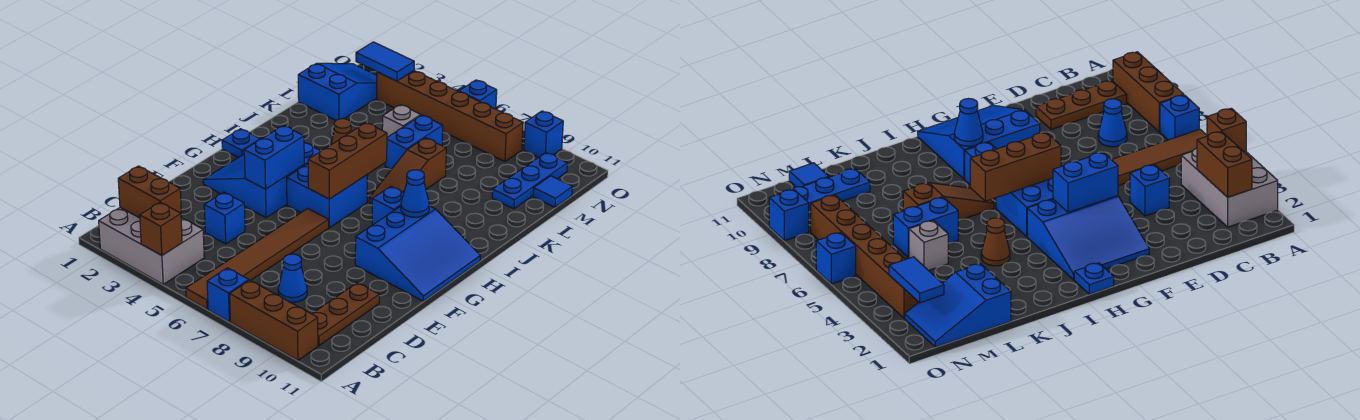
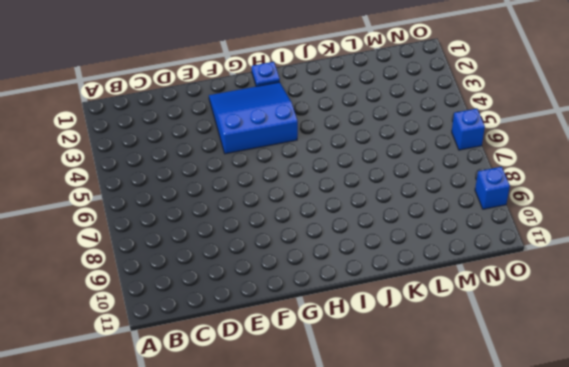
none -> grey brick A2:B4 level 1
none -> brown tile A6:F6 level 1
none -> blue brick A7 level 1

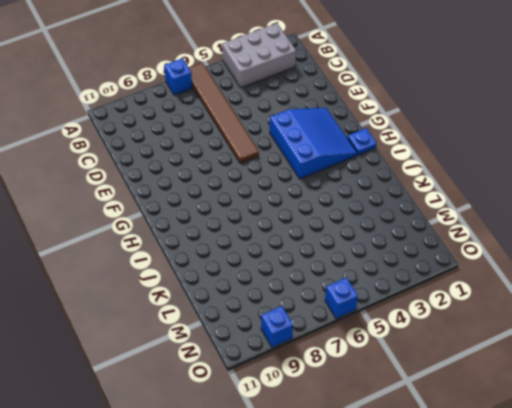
none -> brown brick A8:A10 level 1
none -> brown plate B10:D10 level 1
none -> blue cone C8 level 1

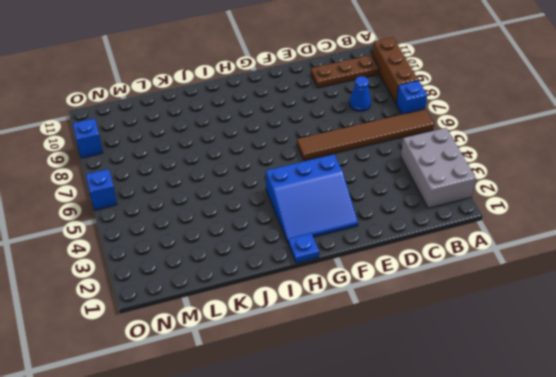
none -> blue brick D4 level 1
none -> blue slope F9:H11 level 1 top 9
none -> blue brick G5:H6 level 1

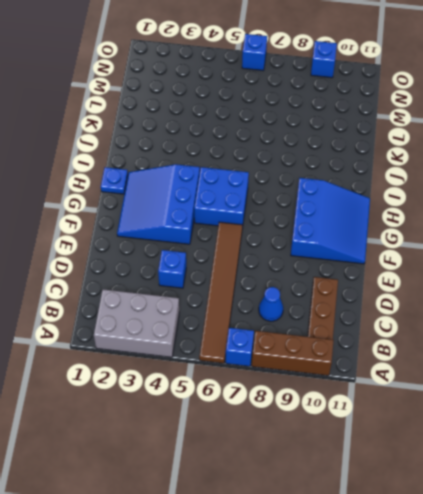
none -> blue brick H8 level 1
none -> brown slope I7:K7 level 1 top K
none -> brown cone J4 level 1

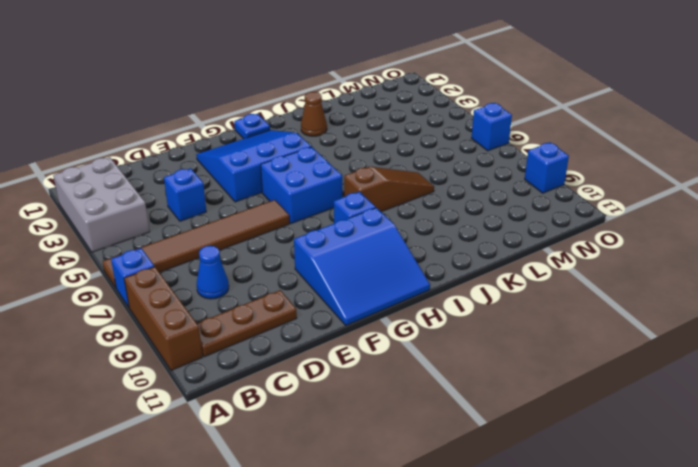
brown slope I7:K7 level 1 top I -> brown slope I7:K7 level 1 top K
brown cone J2 level 1 -> brown cone J4 level 1
none -> blue brick K6:L6 level 1
none -> blue slope L1:N2 level 1 top L
none -> grey brick L5 level 1

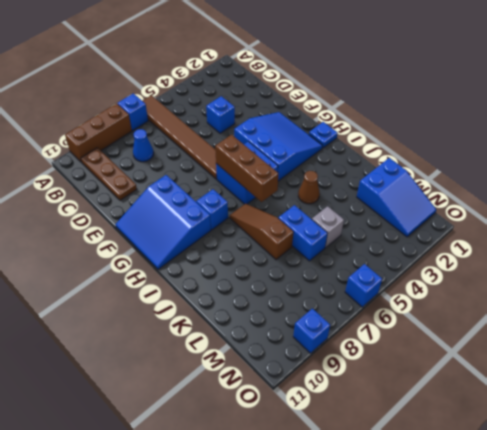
none -> grey brick A2:B4 level 1
none -> blue plate L10:N10 level 1
none -> blue tile M11 level 1

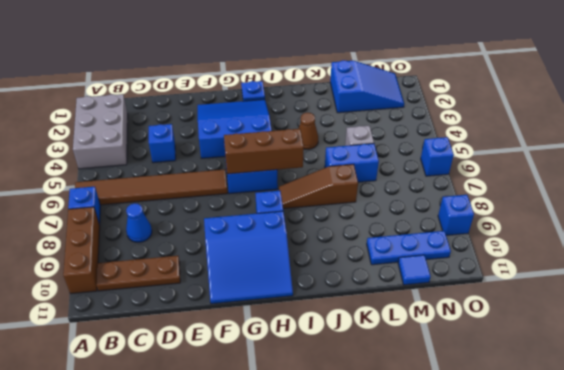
none -> brown brick N3:N8 level 1
none -> brown brick A4 level 2
none -> brown brick B2:B3 level 2

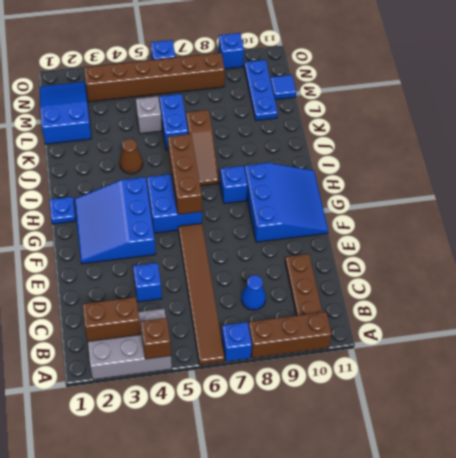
none -> blue brick F4:G4 level 2
none -> blue cone H9 level 2
none -> blue tile N2:N3 level 2

